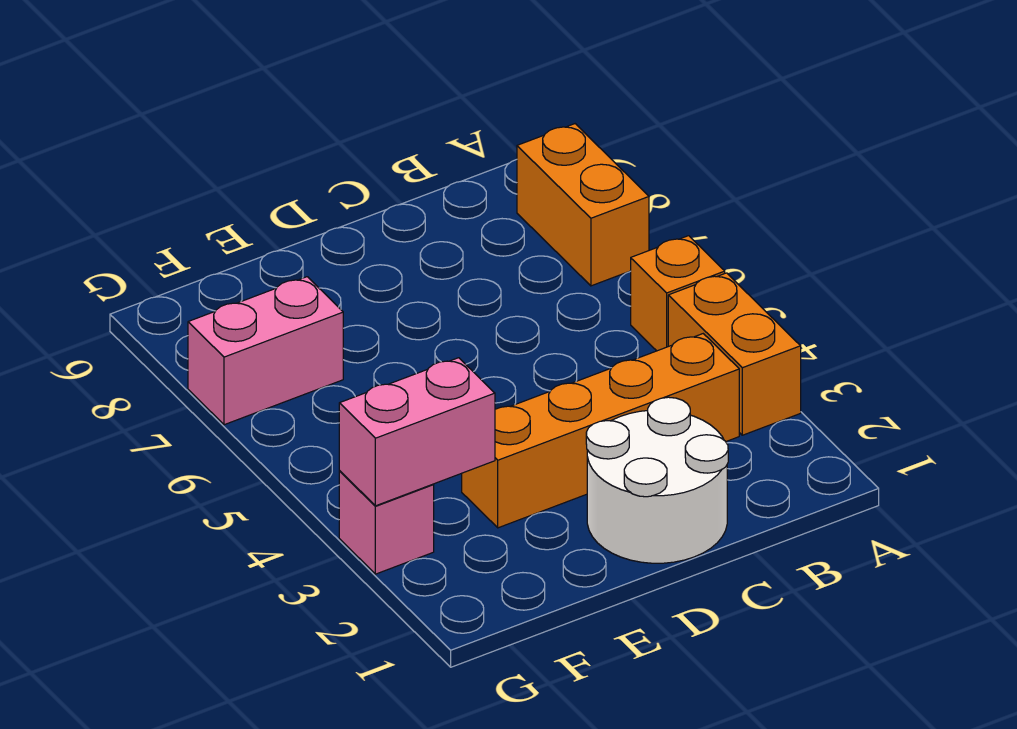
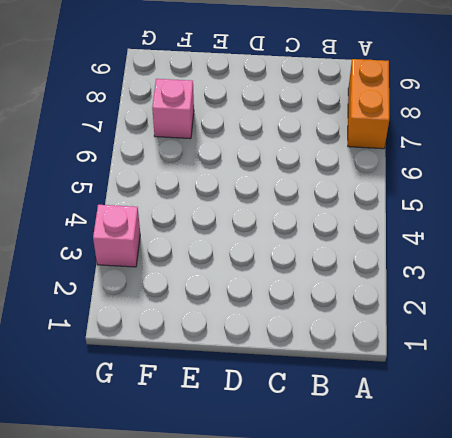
pink brick F7 level 1 -> pink brick F7:G7 level 1
none -> orange brick A3:A4 level 1
none -> orange brick A5 level 1

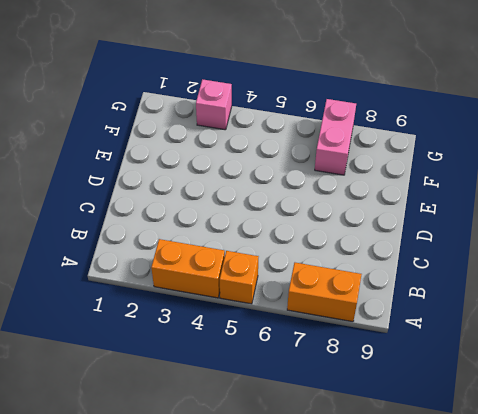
none -> orange brick B3:E3 level 1
none -> white round brick C1:D2 level 1

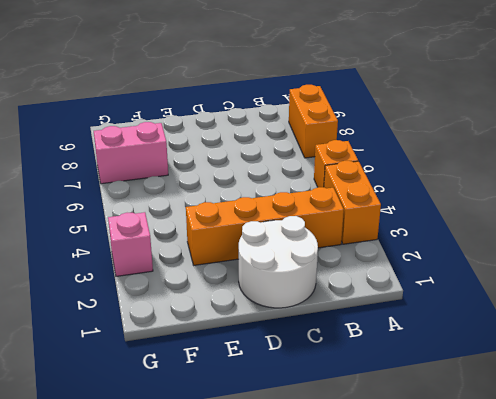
none -> pink brick F3:G3 level 2

